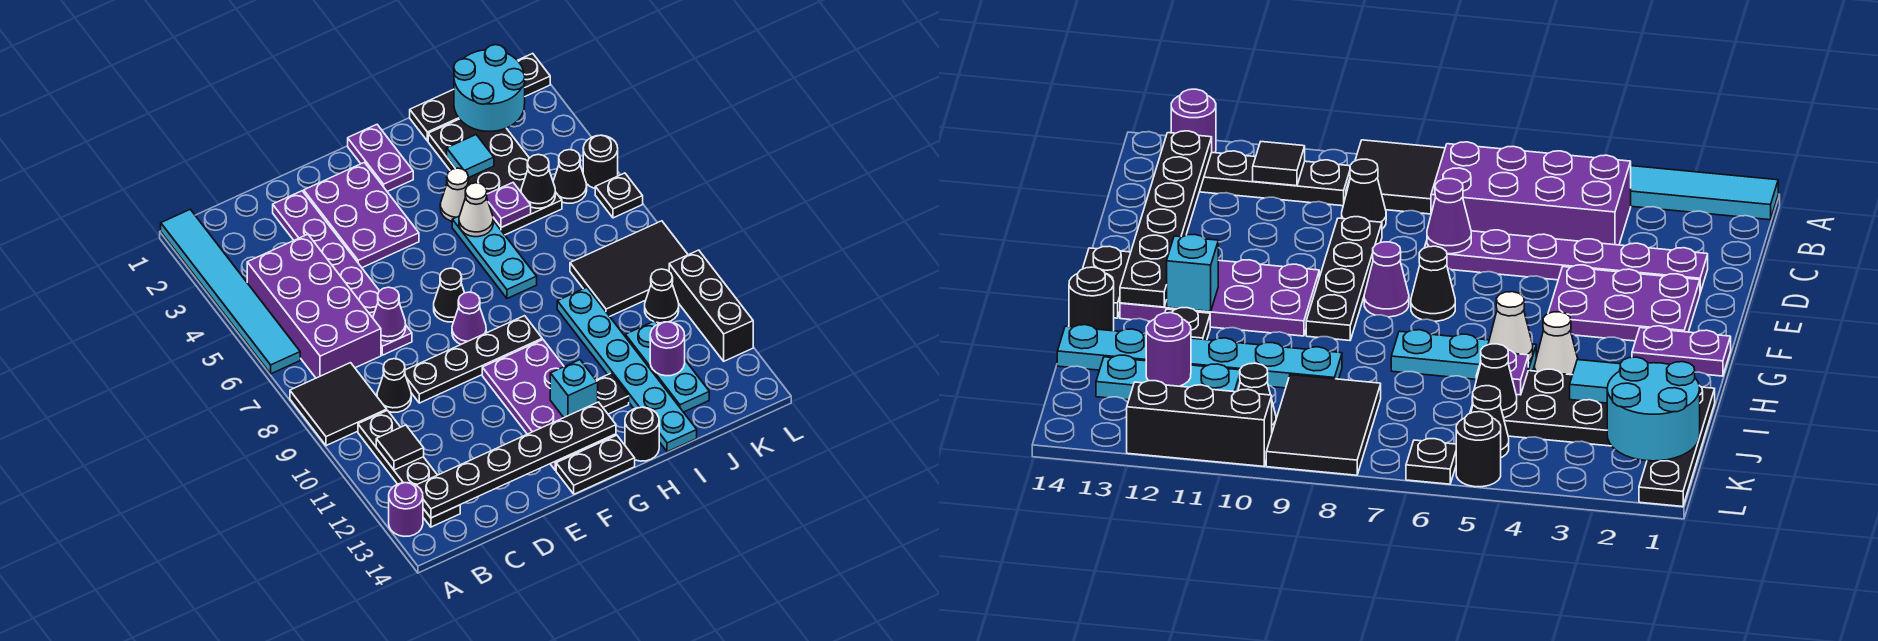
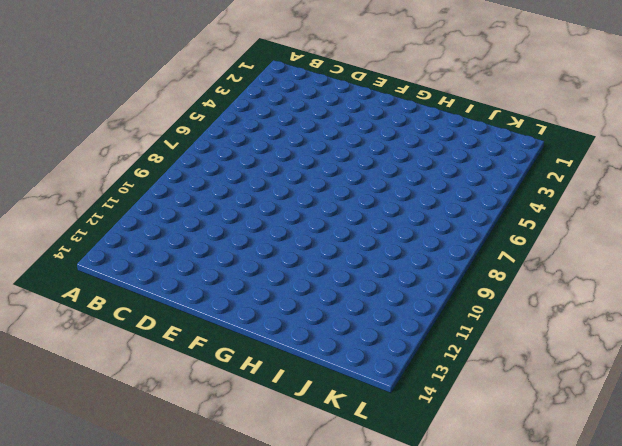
none -> cyan tile A1:A6 level 1
none -> black tile A8:B9 level 1
none -> purple round brick A13 level 1
none -> purple brick B4:C7 level 1

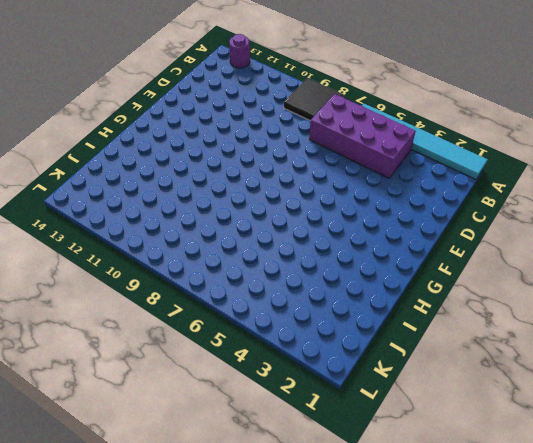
none -> black plate B10:B13 level 1
none -> black cone C9 level 1
none -> purple plate D2:D7 level 1
none -> black plate D9:G9 level 1

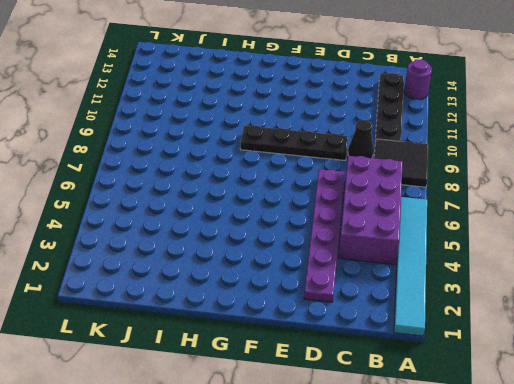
none -> purple plate E2:F4 level 1
none -> black cone F7 level 1
none -> purple cone F8 level 1
none -> purple plate F10:G13 level 1

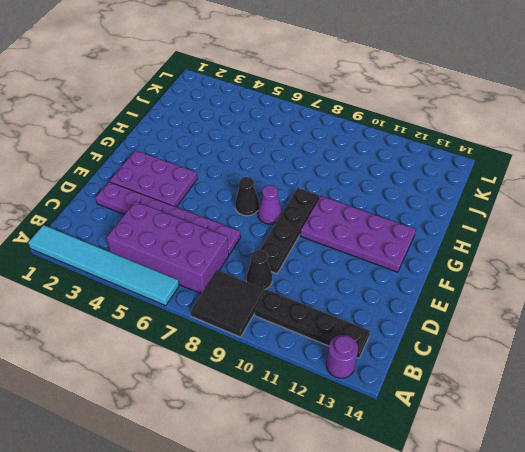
none -> black plate F14:G14 level 1
none -> purple plate G1:G2 level 1
none -> white cone H4 level 1
none -> cyan plate H5:H7 level 1

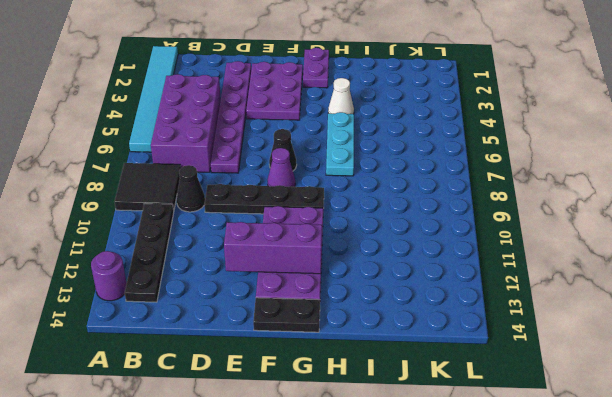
purple brick E12:G12 level 2 -> cyan brick G12 level 2
none -> black plate H12 level 1
none -> black round brick H14 level 1
none -> black plate I1:L1 level 1
none -> black plate I2:J5 level 1

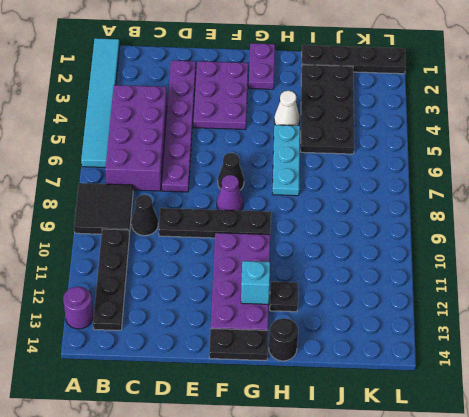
none -> cyan plate I9:I14 level 1
none -> black tile J8:L9 level 1
none -> cyan plate J11:J13 level 1
none -> black cone K5 level 1

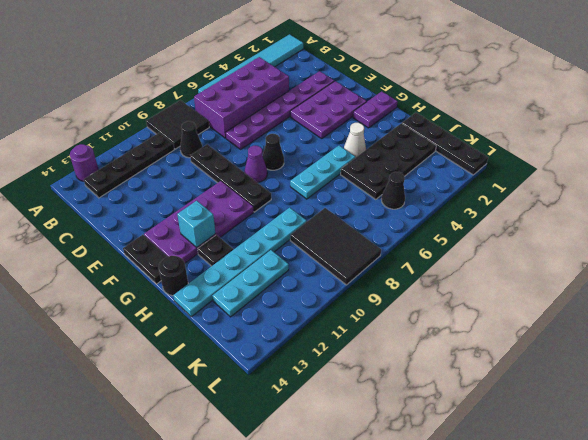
none -> black cone K10 level 1
none -> black round brick L5 level 1
none -> black plate L6 level 1
none -> black brick L10:L12 level 1

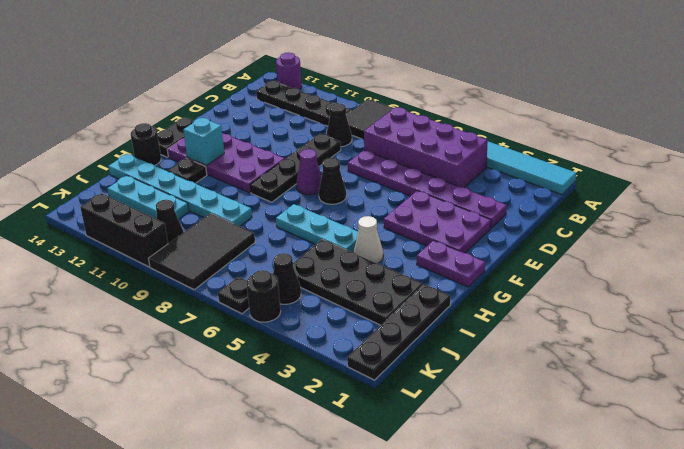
none -> black tile B11 level 2
none -> black plate B13:G13 level 2
none -> purple cone D7 level 2
none -> white cone H5 level 2

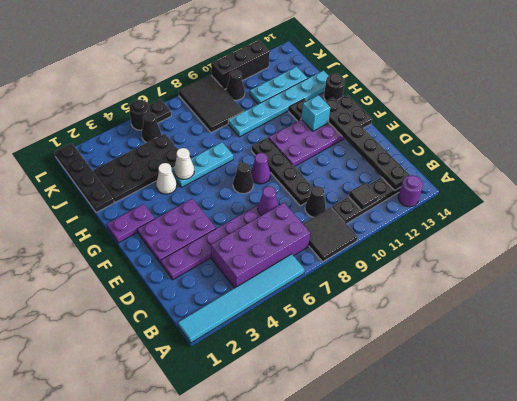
none -> cyan tile I3 level 2
none -> purple plate I5 level 2
none -> cyan round brick J1:K2 level 2
none -> black cone J5 level 2

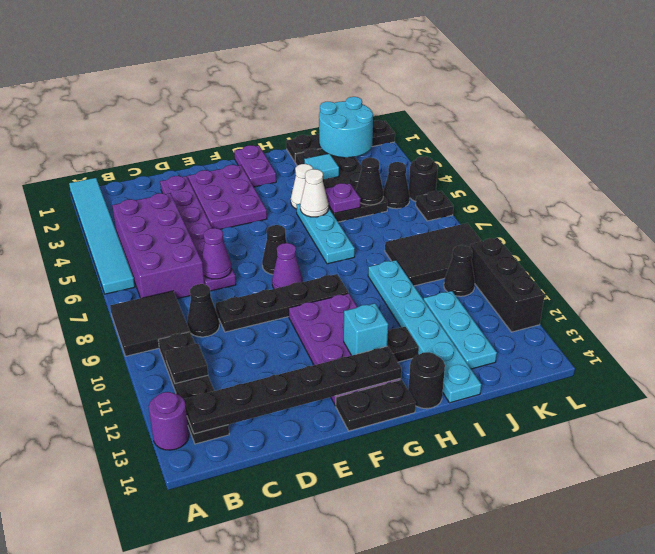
none -> purple round brick J12 level 2

